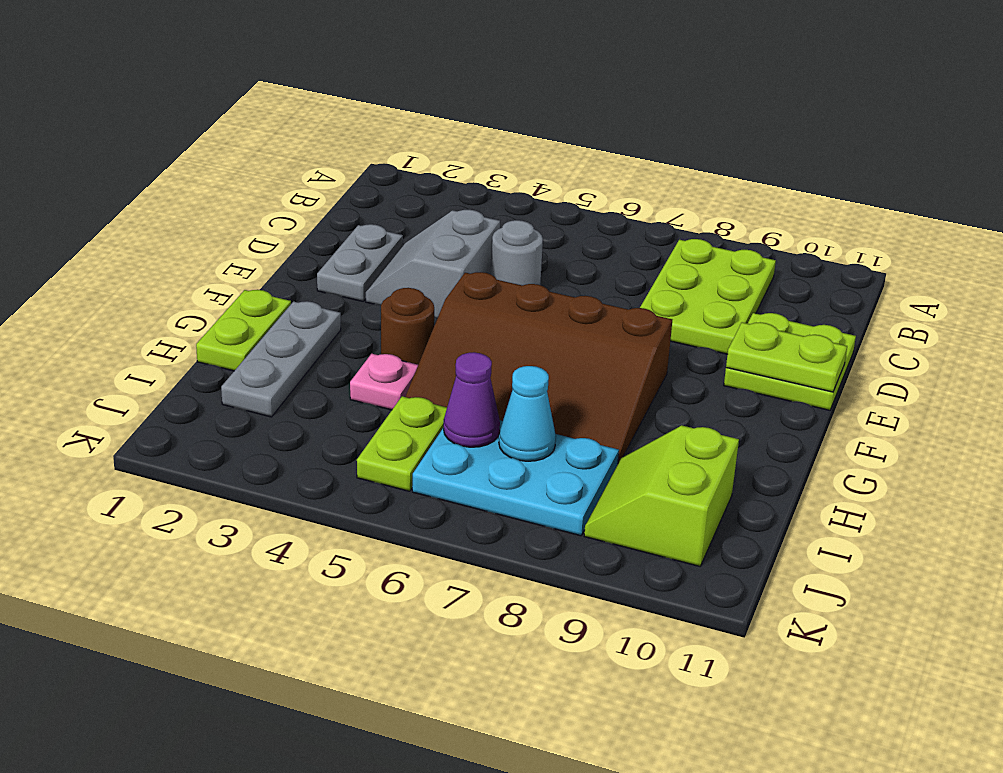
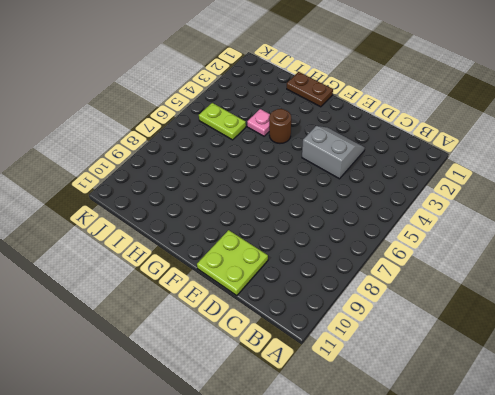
brown plate G1:H1 level 1 -> lime plate G1:H1 level 1
none -> lime plate B8:D9 level 1
none -> grey plate D2:E2 level 1
none -> grey round brick D5 level 1

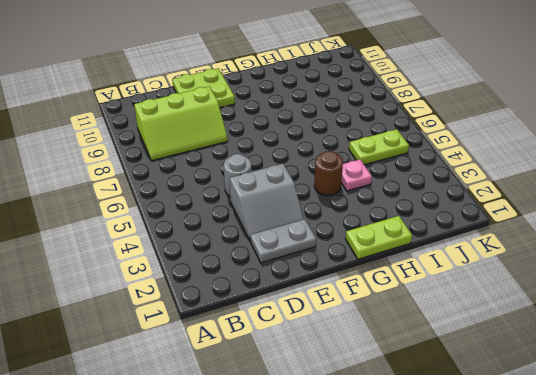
lime slope B8:D9 level 1 top 9 -> lime plate B8:D9 level 1
none -> brown slope F5:H8 level 1 top F
none -> grey plate G2:I2 level 1
none -> cyan plate I6:J8 level 1

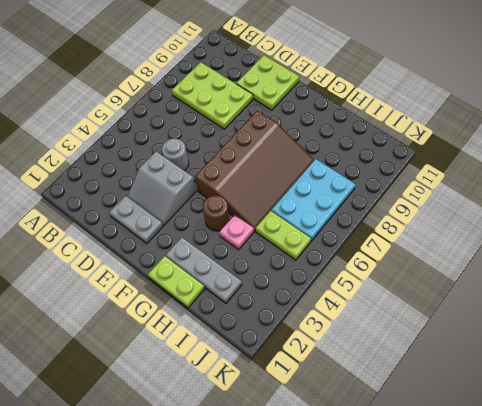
none -> lime slope I9:J10 level 1 top 10
none -> lime plate E10:E11 level 2
none -> purple cone I6 level 2

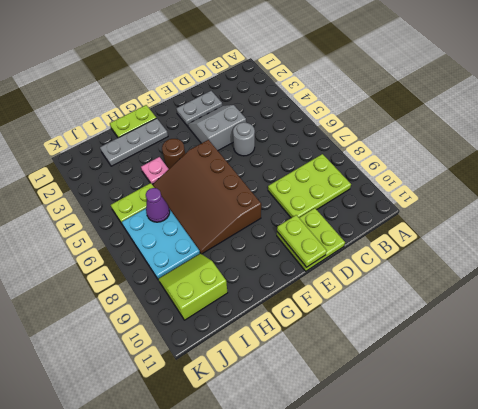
none -> cyan cone I7 level 2

